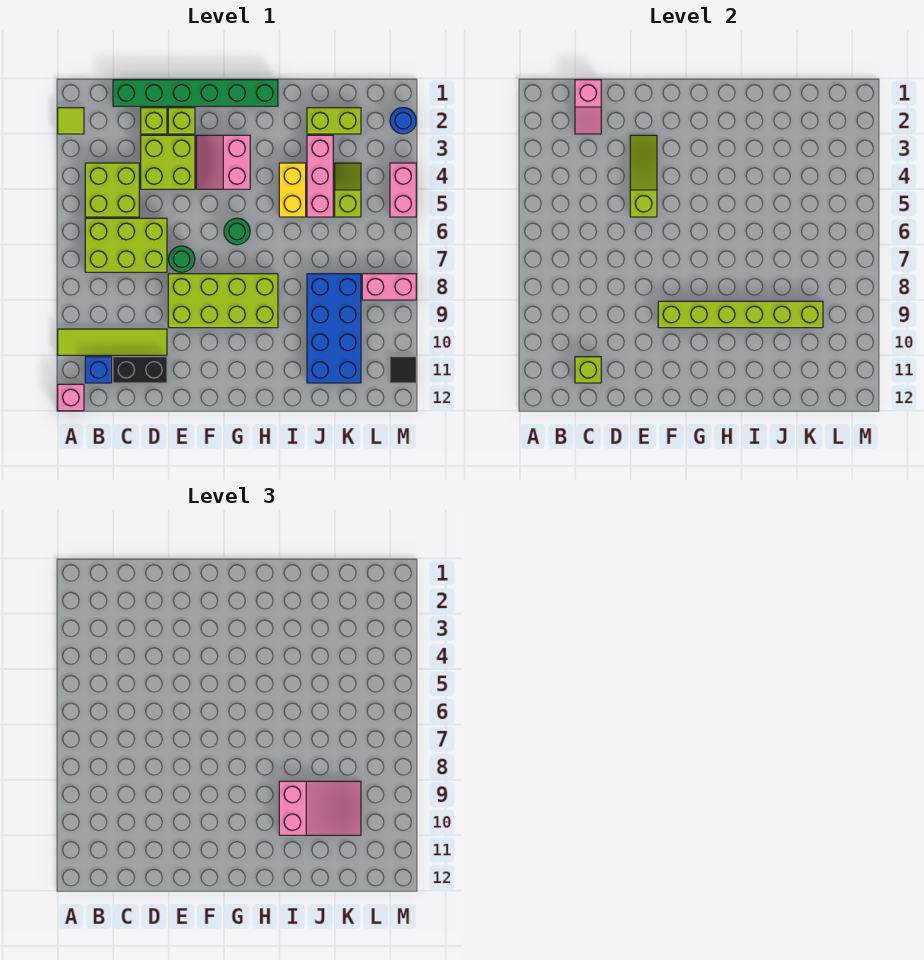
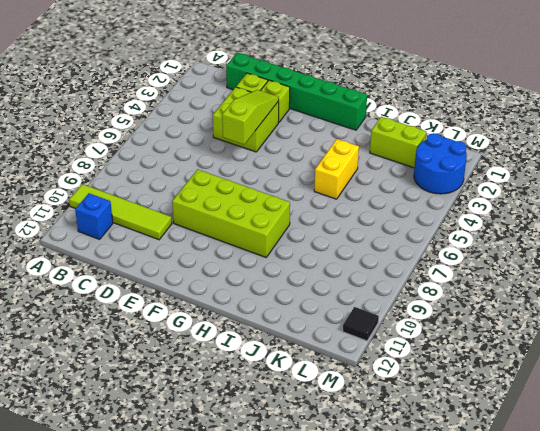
blue round brick L2:M3 level 1 -> blue round brick M2 level 1
none -> lime tile A2 level 1
none -> pink brick A12 level 1
none -> lime brick B4:C5 level 1

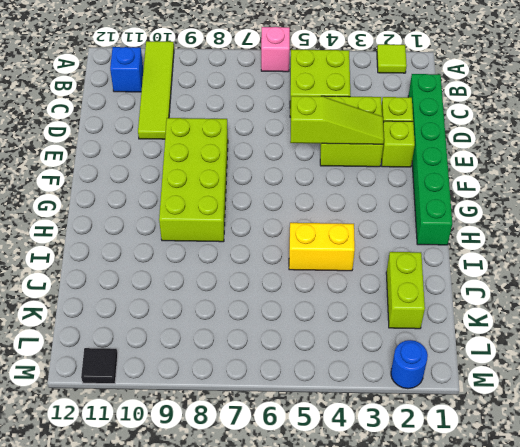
pink brick A6 level 1 -> pink brick A12 level 1
none -> lime brick B6:D7 level 1
none -> black brick C11:D11 level 1
none -> green round brick E7 level 1

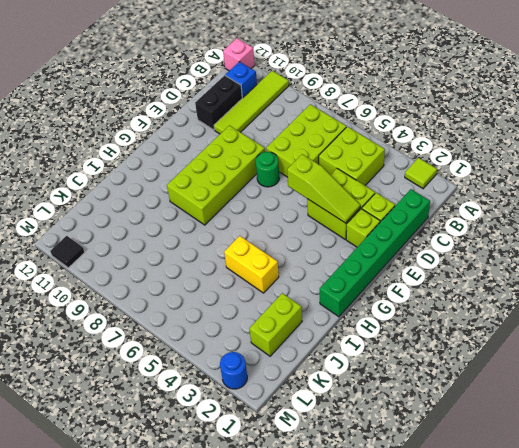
none -> pink slope F3:G4 level 1 top G
none -> green round brick G6 level 1
none -> pink brick J3:J5 level 1

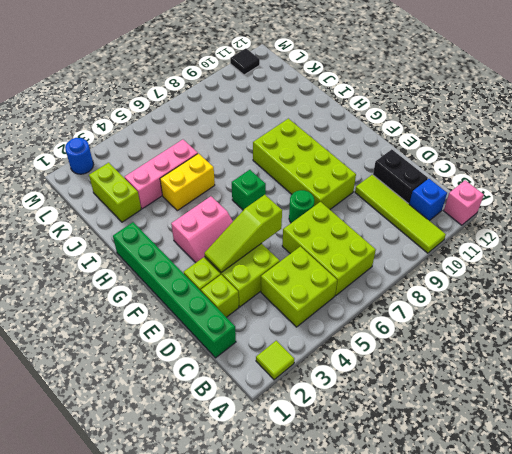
green brick G6 level 1 -> green round brick G6 level 1
none -> blue brick J8:K11 level 1
none -> lime slope K4:K5 level 1 top 5
none -> pink brick L8:M8 level 1

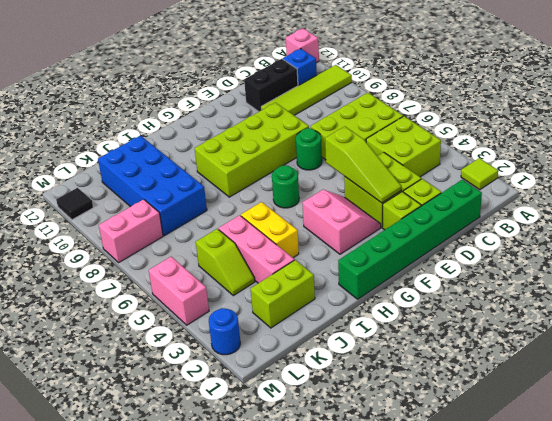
none -> pink slope C1:C2 level 2 top 1
none -> lime brick C11 level 2
none -> lime brick F9:K9 level 2

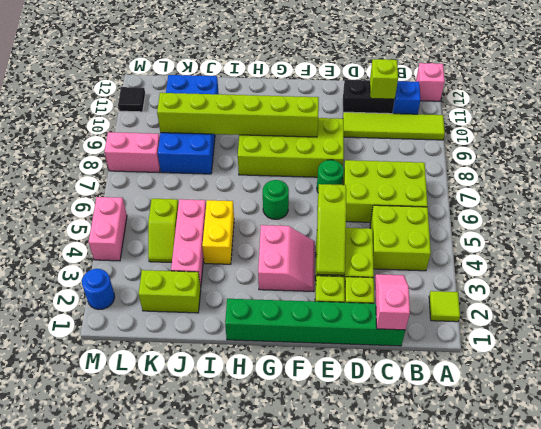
none -> pink slope I9:K10 level 3 top I

